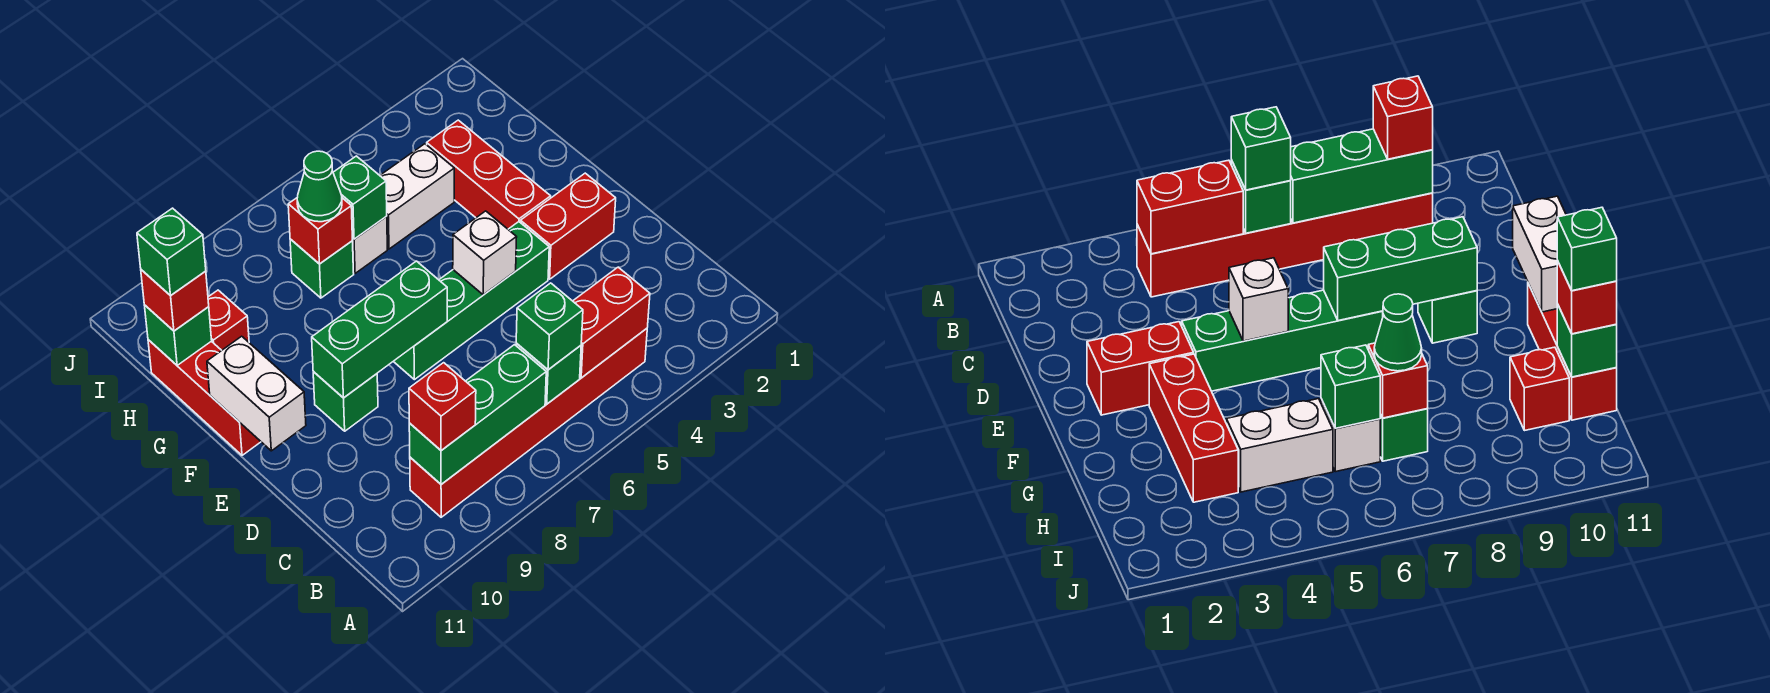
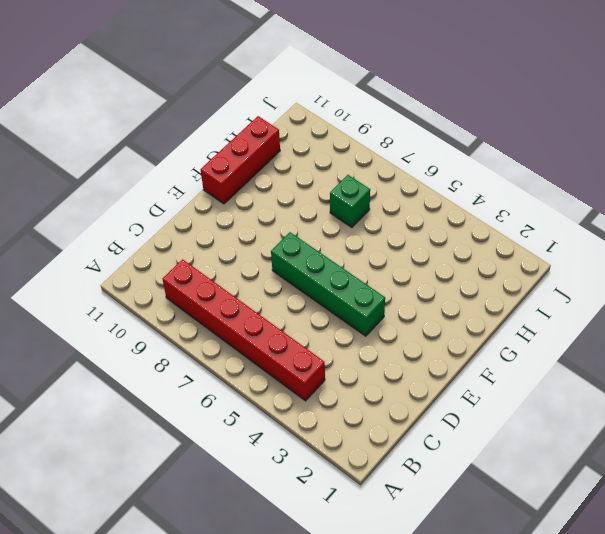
none -> red brick E2:E3 level 1
none -> green brick E9 level 1
none -> red brick F3:H3 level 1

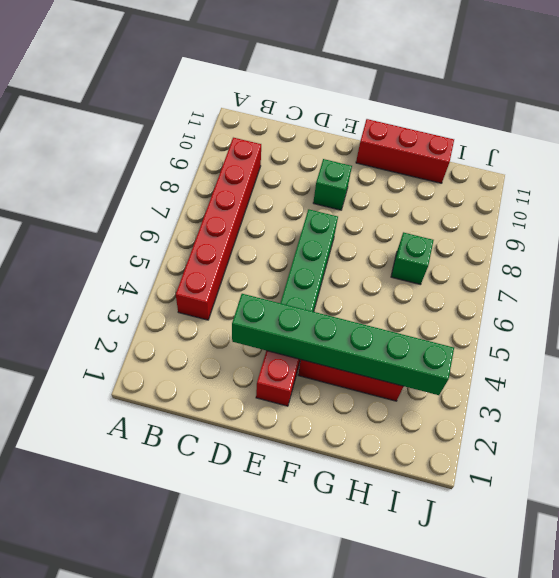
green brick D3:I3 level 2 -> none
none -> white brick H4:H5 level 1
none -> white brick H6 level 1
none -> red brick H10 level 1

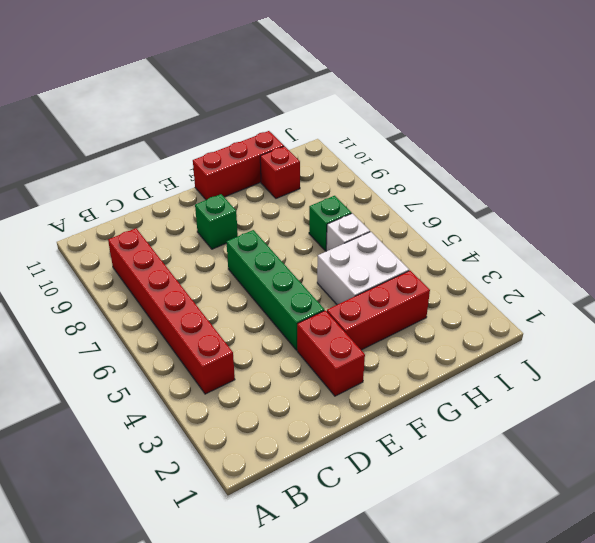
white brick G4:H5 level 1 -> white brick H4:H5 level 1
none -> red brick B4:B5 level 2
none -> green brick B6 level 2
none -> green brick B7:B9 level 2

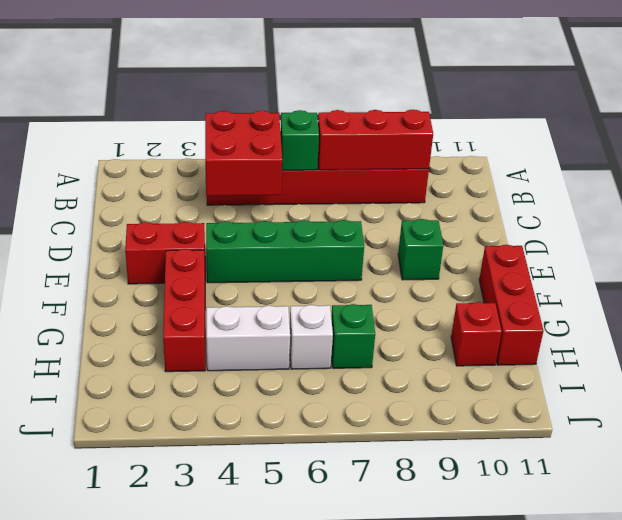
red brick B4:C5 level 2 -> red brick B4:B5 level 2
red brick B7:B9 level 2 -> green brick B7:B9 level 2
none -> white brick E5 level 2
none -> green brick E7:E9 level 2
none -> white brick E11:F11 level 2

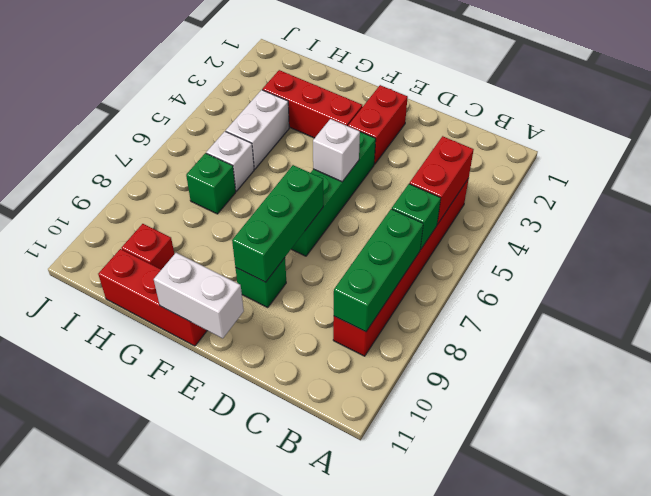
none -> green brick H6 level 2
none -> red brick H7 level 2
none -> green brick H11 level 2

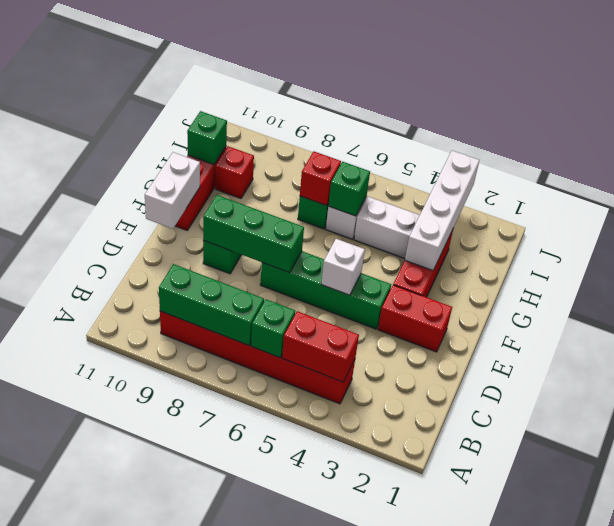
white brick G3:J3 level 2 -> none
none -> green brick B6 level 3
none -> red brick B9 level 3
none -> green cone H7 level 3

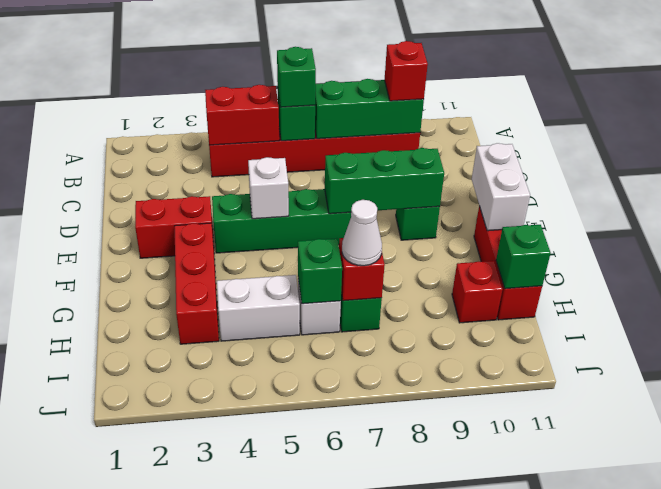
white cone H7 level 3 -> green cone H7 level 3
none -> red brick H11 level 3
none -> green brick H11 level 4

